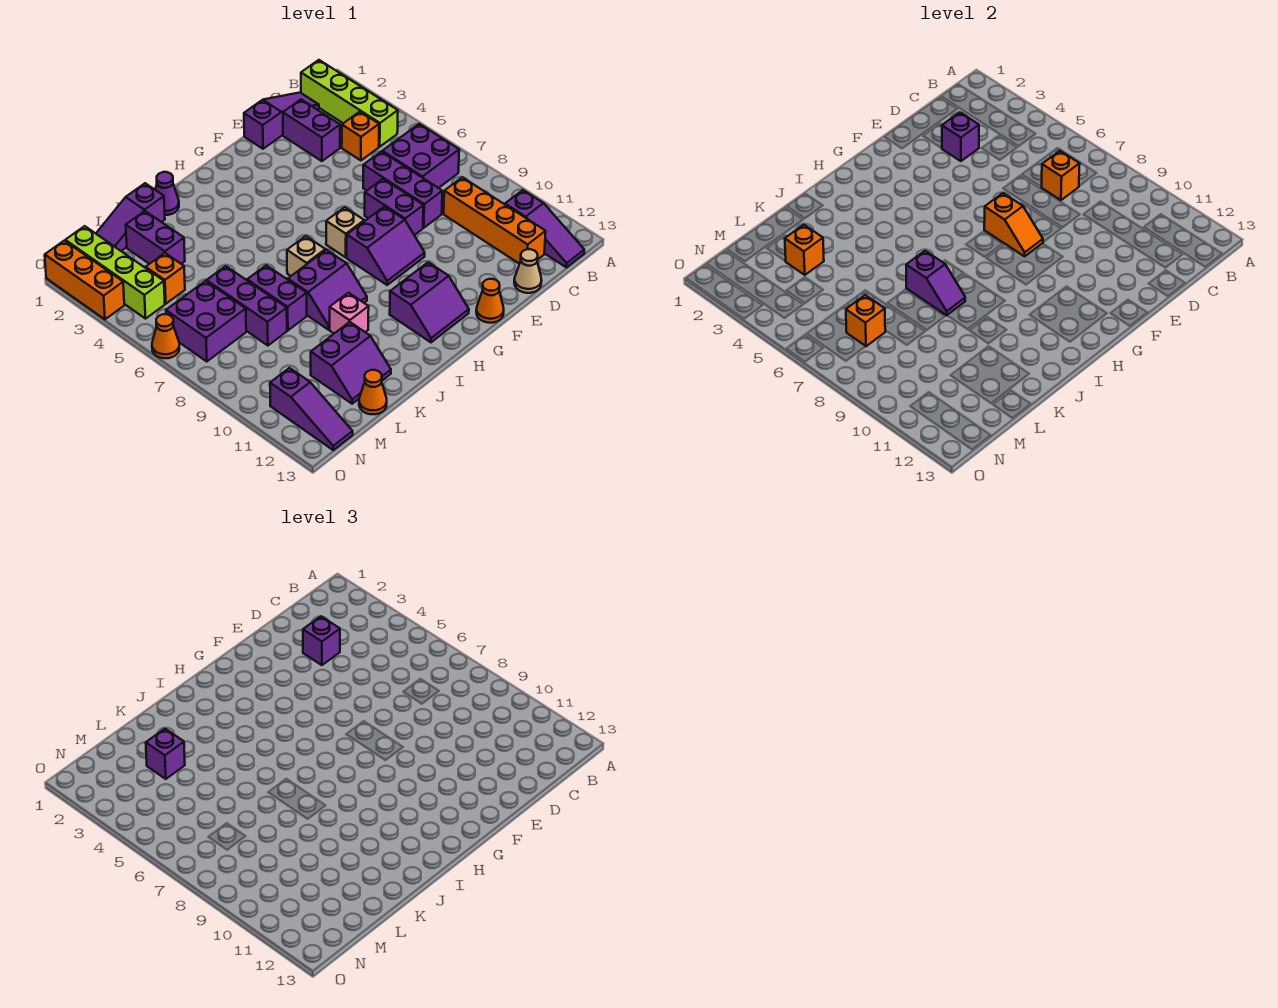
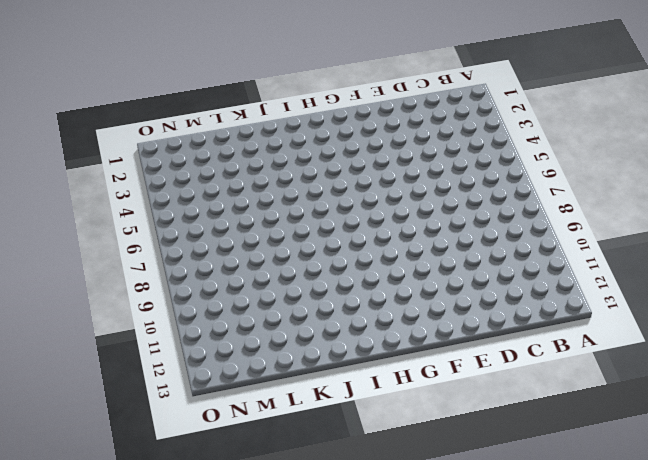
none -> lime brick B1:B4 level 1
none -> purple brick B6:C7 level 1
none -> purple slope B11:B13 level 1 top 11
none -> purple slope C1:E1 level 1 top E

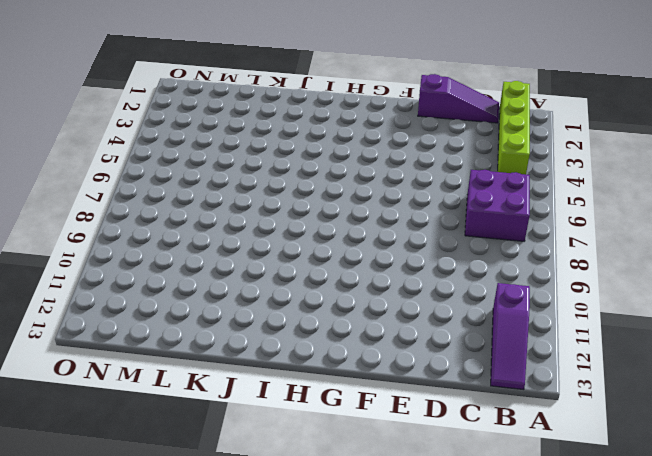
none -> orange brick C4 level 1
none -> orange brick C9:C12 level 1
none -> purple brick D2:D3 level 1
none -> purple brick D6:D8 level 1

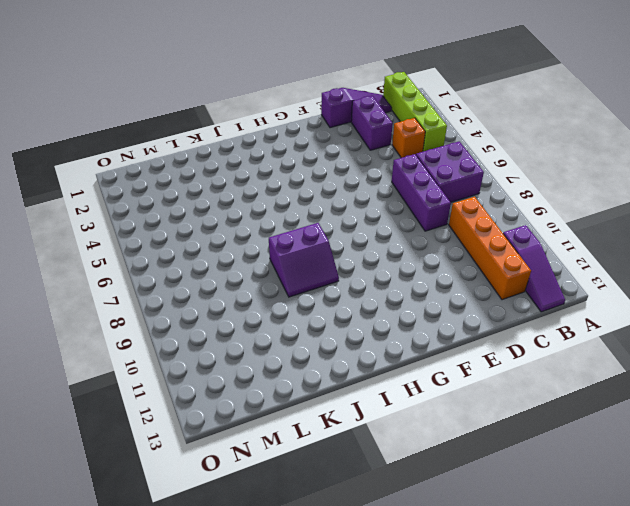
none -> tan cone D13 level 1
none -> purple brick E7:E8 level 1
none -> purple slope F8:G9 level 1 top 8
none -> orange cone F13 level 1

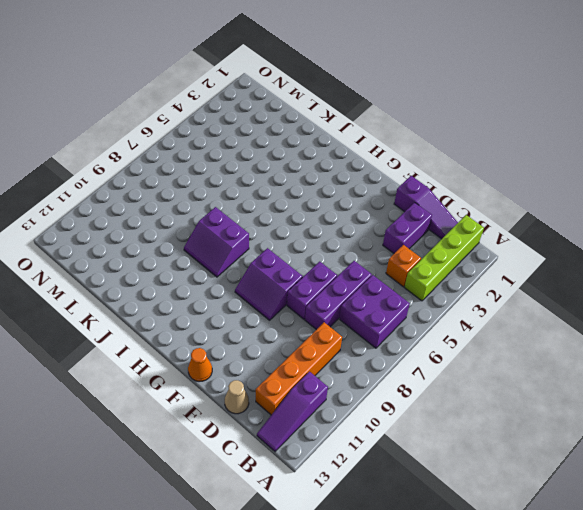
none -> tan brick G7 level 1
none -> purple slope G11:H12 level 1 top 11
none -> tan brick I7 level 1
none -> purple cone J1 level 1

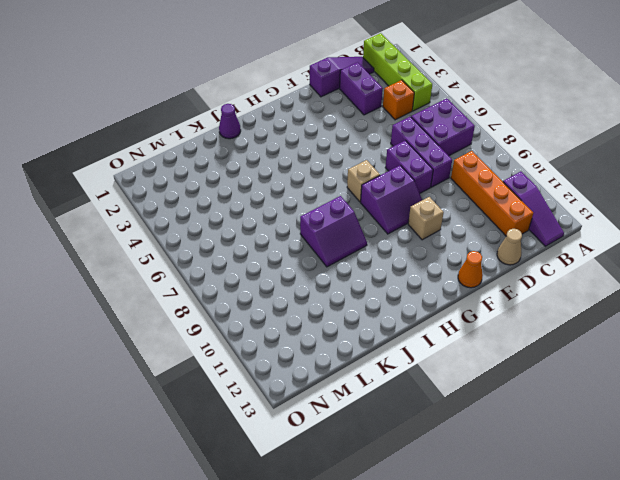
tan brick F10 level 1 -> tan brick I7 level 1
none -> purple slope G11:H12 level 1 top 11
none -> pink brick J10 level 1
none -> purple slope K1:M1 level 1 top K
none -> purple brick K7:K8 level 1

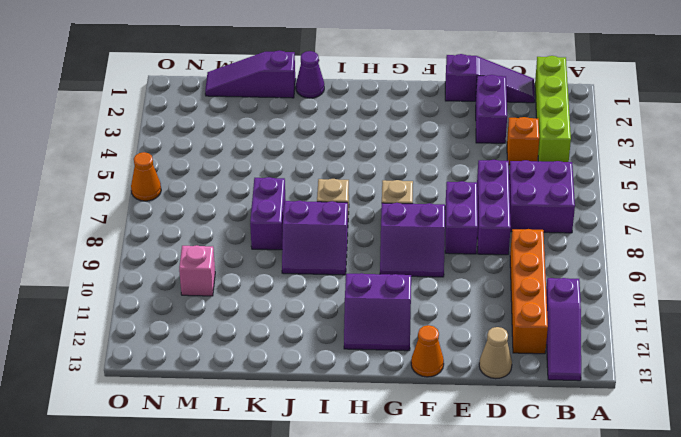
pink brick M10 level 1 -> pink brick J10 level 1
none -> purple slope K11:L12 level 1 top 11
none -> purple brick L2:L3 level 1
none -> purple brick L6:L8 level 1
none -> orange cone L13 level 1

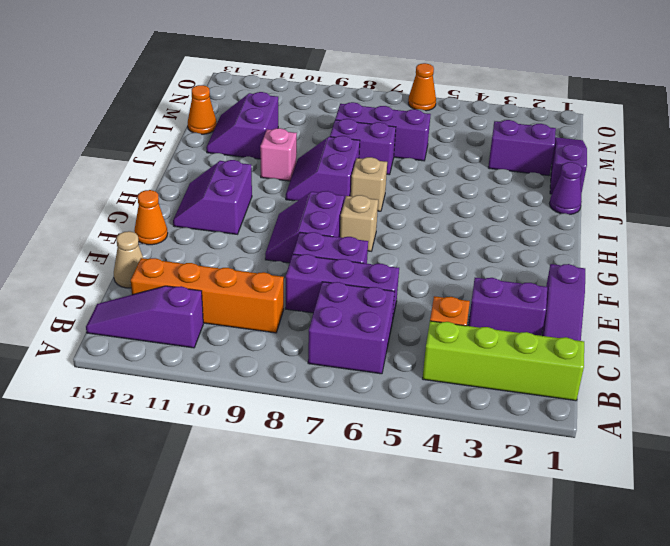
none -> orange brick M4 level 1
none -> purple brick M6:N7 level 1
none -> lime brick N1:N4 level 1
none -> purple slope N11:N13 level 1 top 11

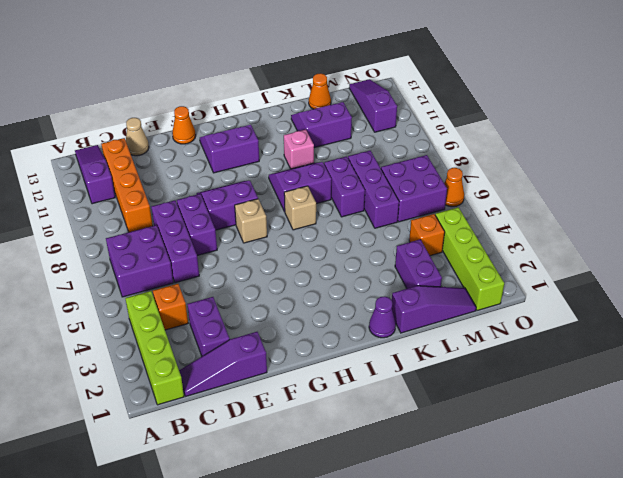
none -> orange brick O1:O3 level 1
none -> orange brick C7 level 2
none -> purple brick D3 level 2
none -> orange slope F7:F8 level 2 top 7

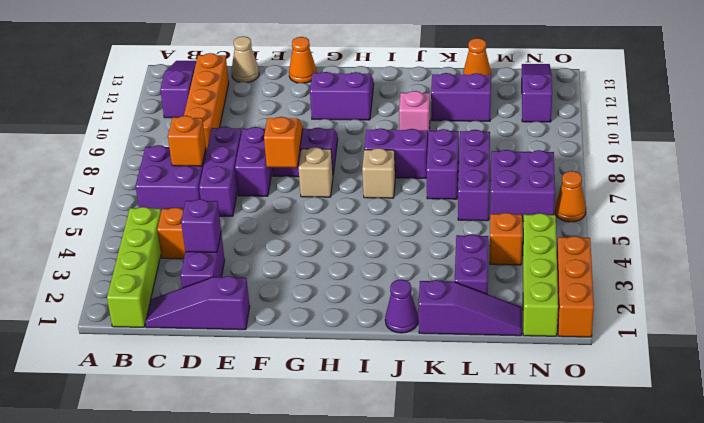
none -> purple slope J7:J8 level 2 top 7
none -> orange brick L3 level 2
none -> orange brick M7 level 2
none -> purple brick D3 level 3

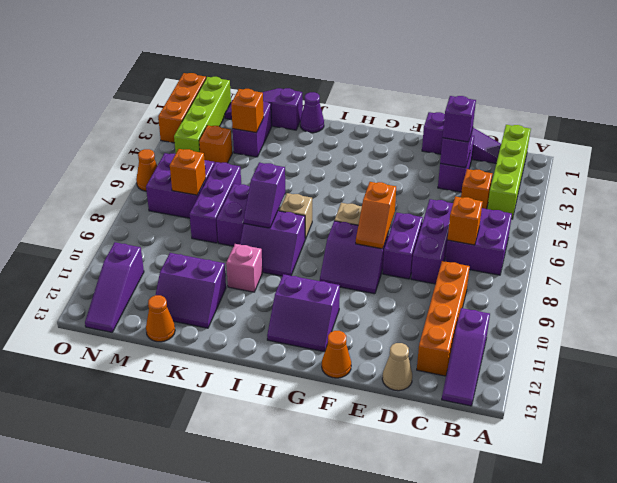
none -> purple brick L3 level 3

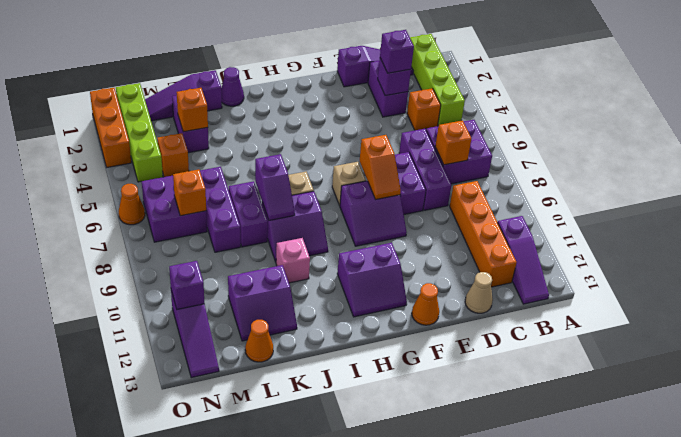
purple brick N11 level 2 -> purple brick L3 level 3

